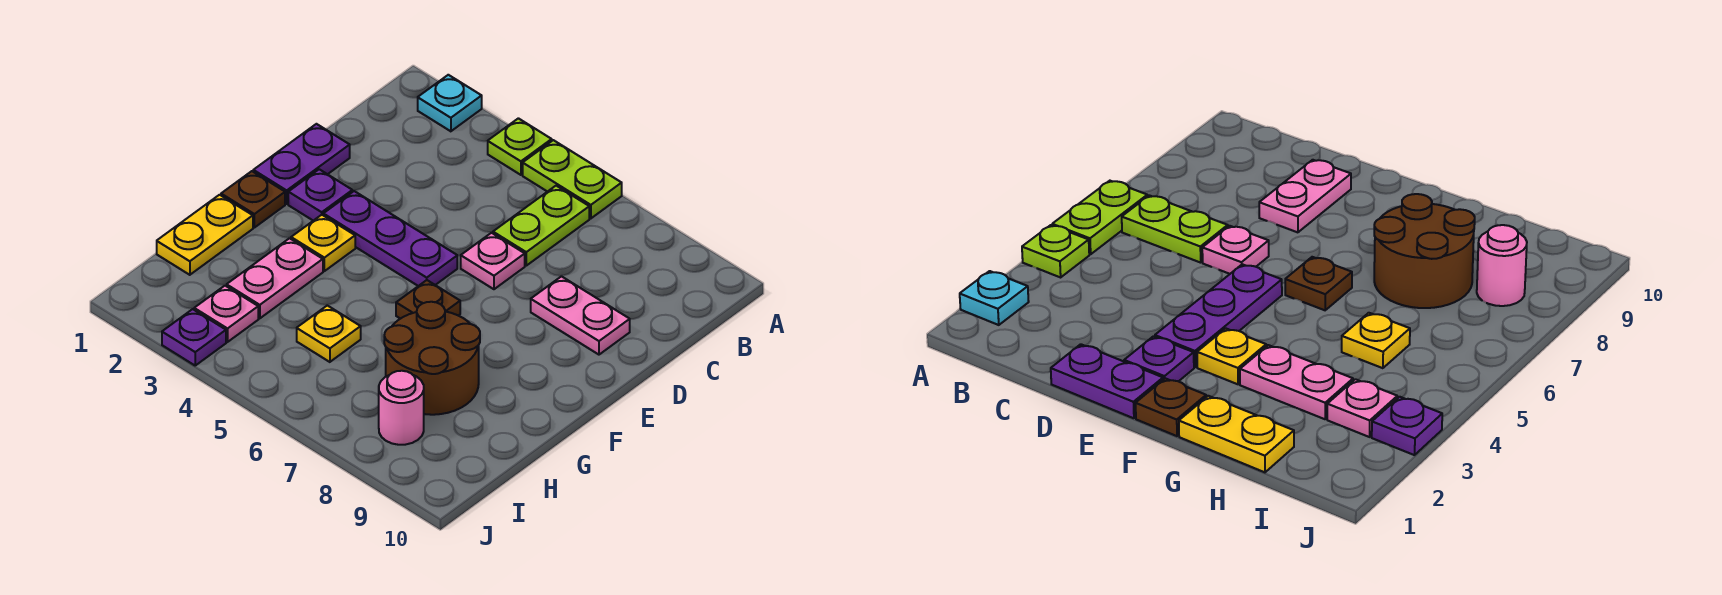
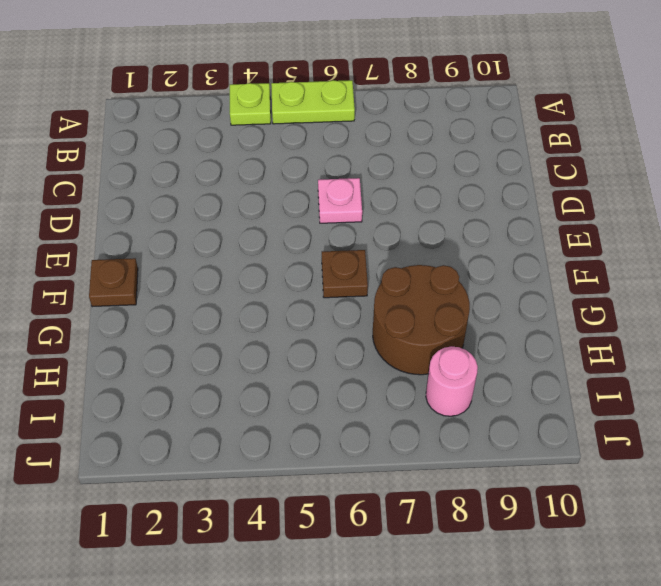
none -> cyan plate A2 level 1
none -> lime plate B6:C6 level 1
none -> purple plate D1:E1 level 1

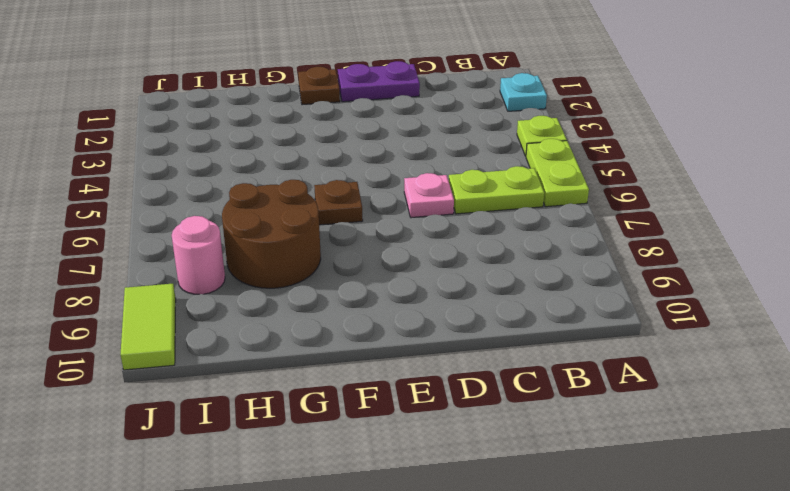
lime tile J9:J10 level 1 -> none
none -> pink plate D8:D9 level 1
none -> purple plate E2 level 1
none -> purple plate E3:E5 level 1

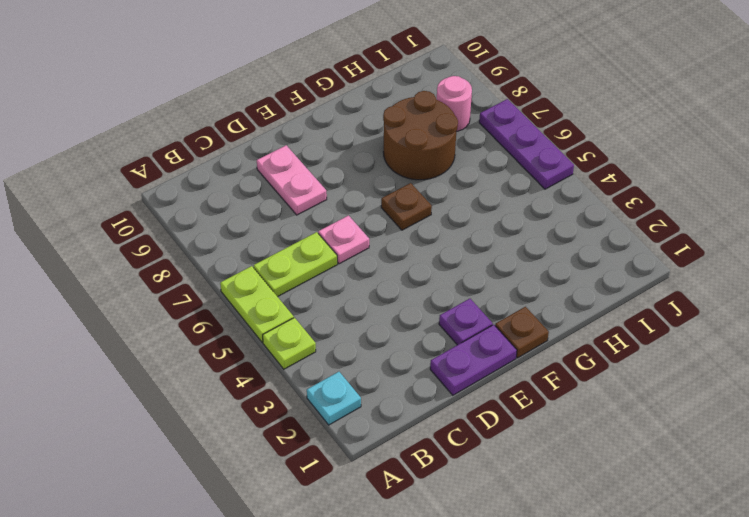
purple plate J5:J7 level 1 -> purple plate E3:E5 level 1
none -> yellow plate F3 level 1
none -> yellow plate G1:H1 level 1
none -> pink plate G3:H3 level 1

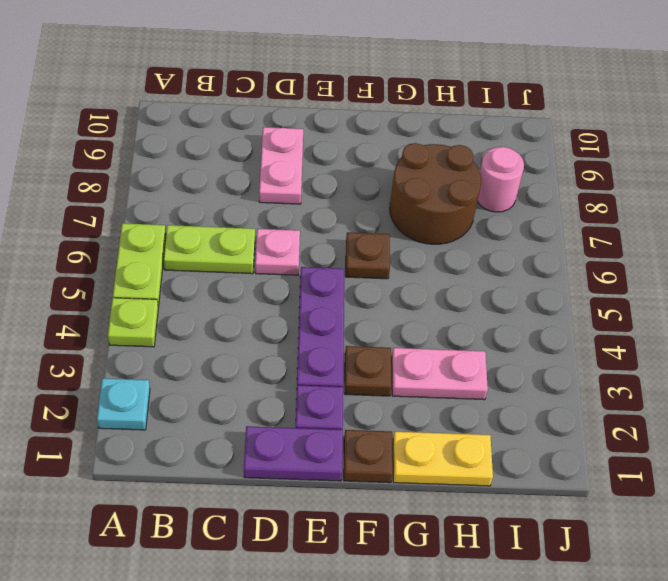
brown plate F3 level 1 -> yellow plate F3 level 1
none -> yellow plate H5 level 1
none -> pink plate I3 level 1
none -> purple plate J3 level 1

